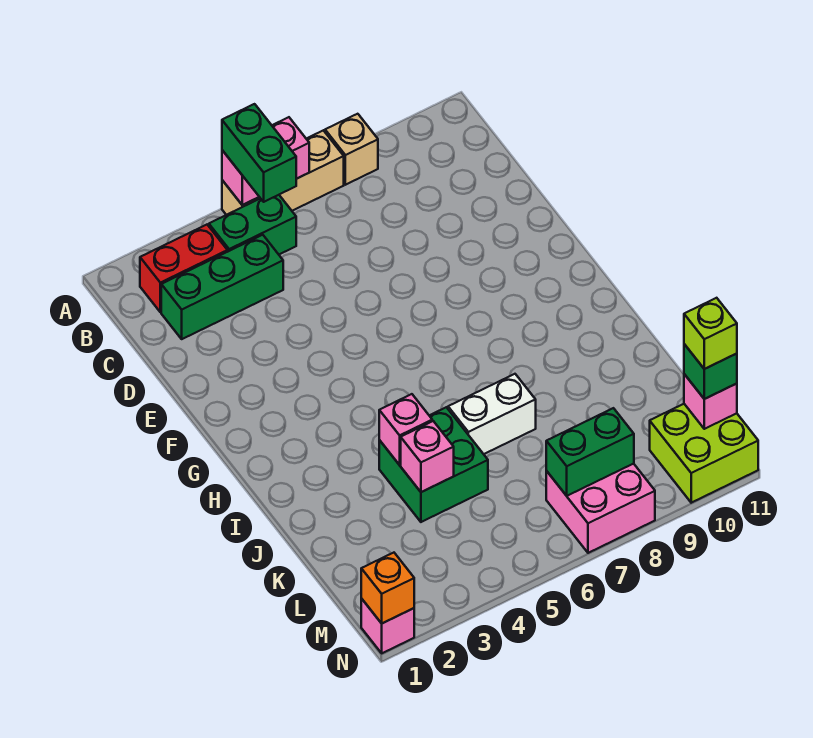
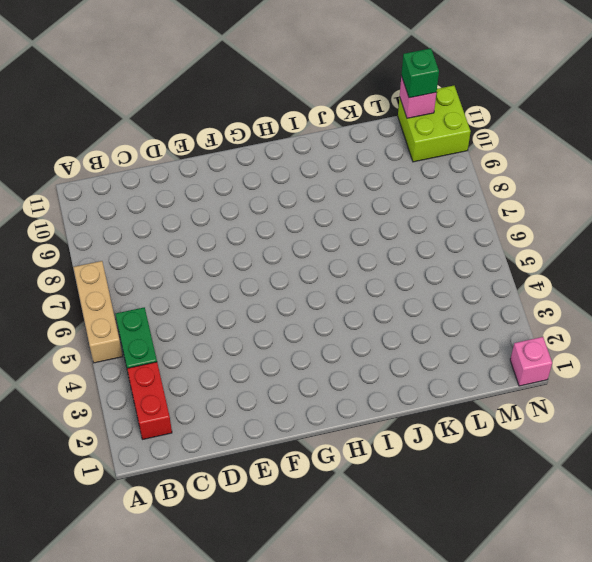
none -> tan brick A8 level 1
none -> green brick C2:C4 level 1
none -> green brick J4:K5 level 1

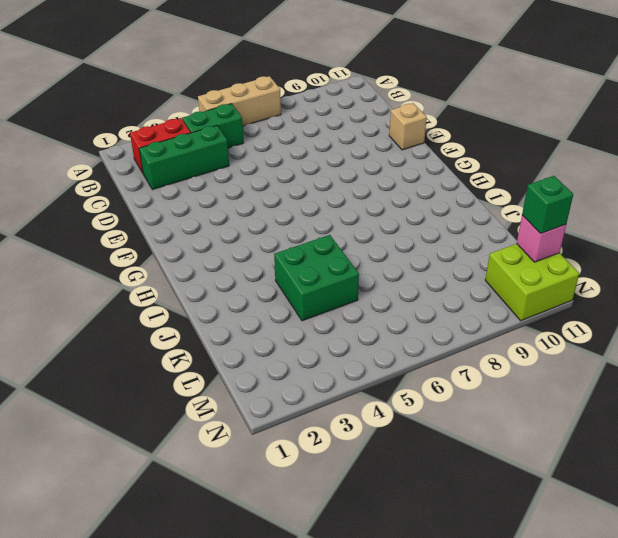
tan brick E11 level 1 -> tan brick A8 level 1
none -> white brick J6:J7 level 1
none -> pink brick M7:N8 level 1
none -> pink brick N1 level 1

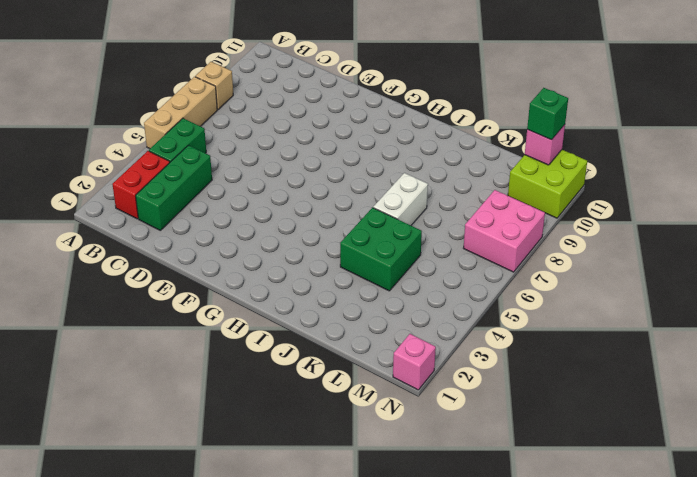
none -> pink brick A5:A6 level 2
none -> pink brick J4 level 2
none -> pink brick K4 level 2

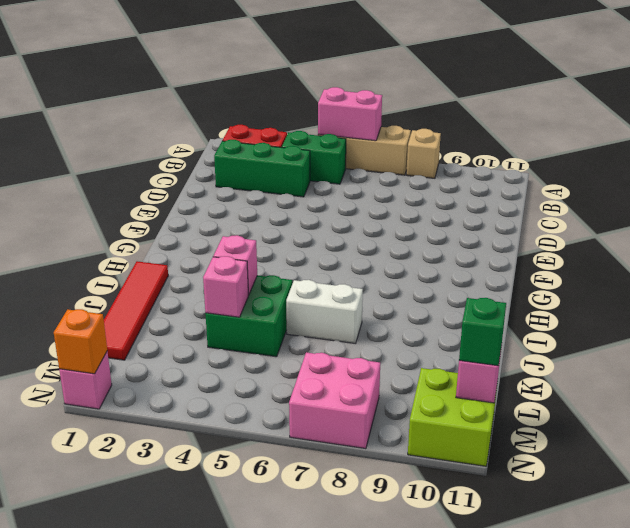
red tile I1:L1 level 1 -> none
none -> green brick M7:M8 level 2
none -> green brick A5:B5 level 3
none -> lime brick M11 level 4

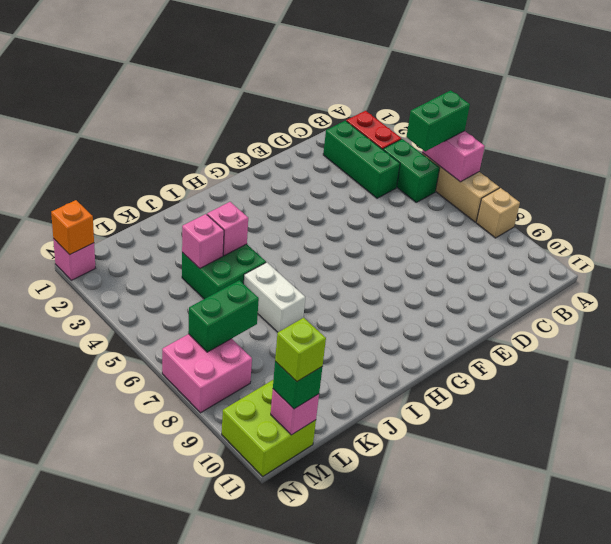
green brick L7:M7 level 2 -> green brick M7:M8 level 2

